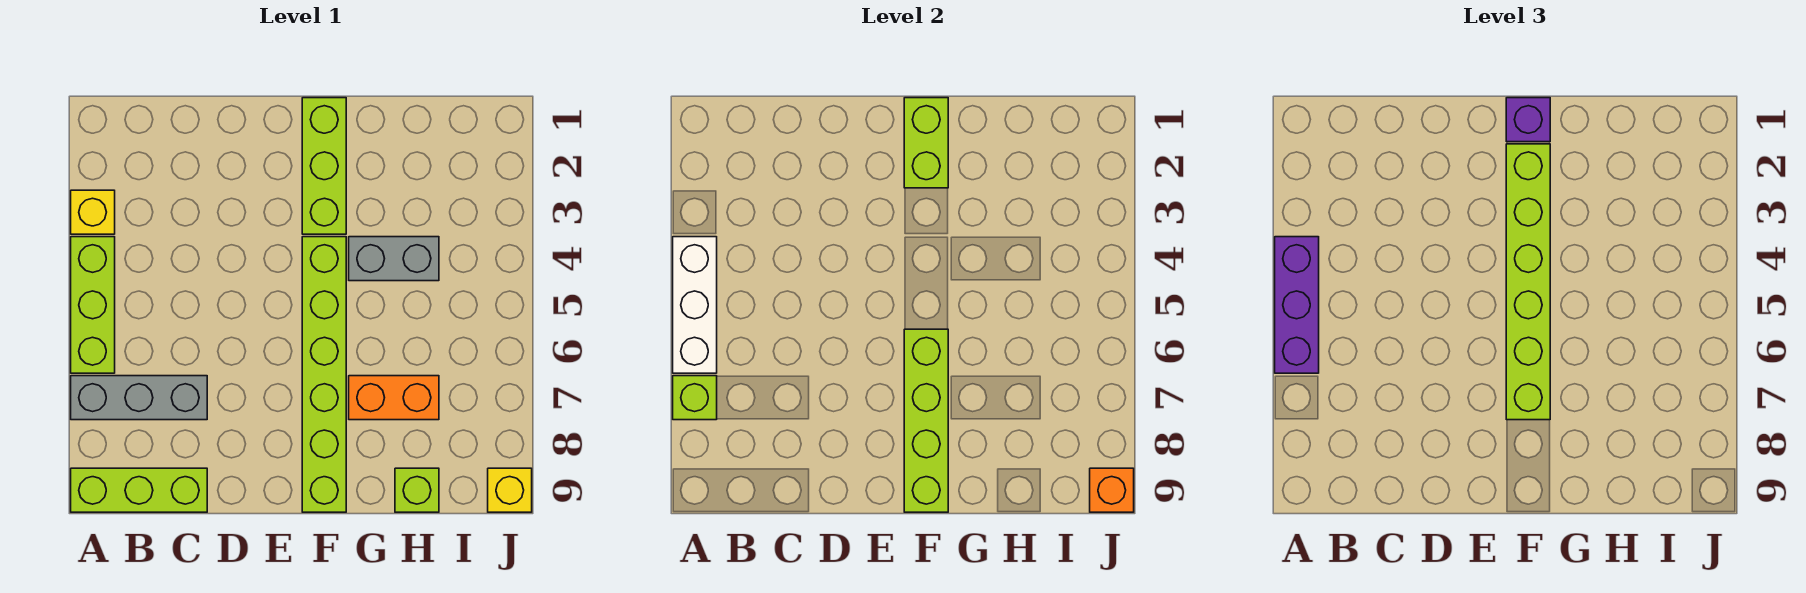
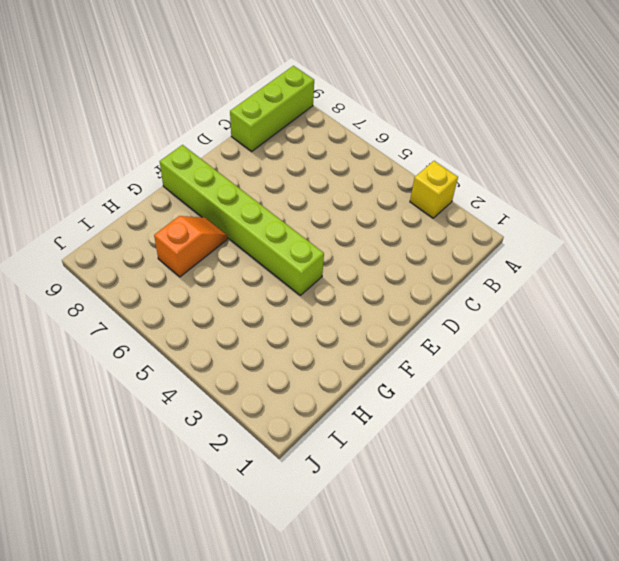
orange slope G7:H7 level 1 top H -> orange brick G7:H7 level 1
none -> lime brick A4:A6 level 1
none -> grey brick A7:C7 level 1
none -> lime brick F1:F3 level 1

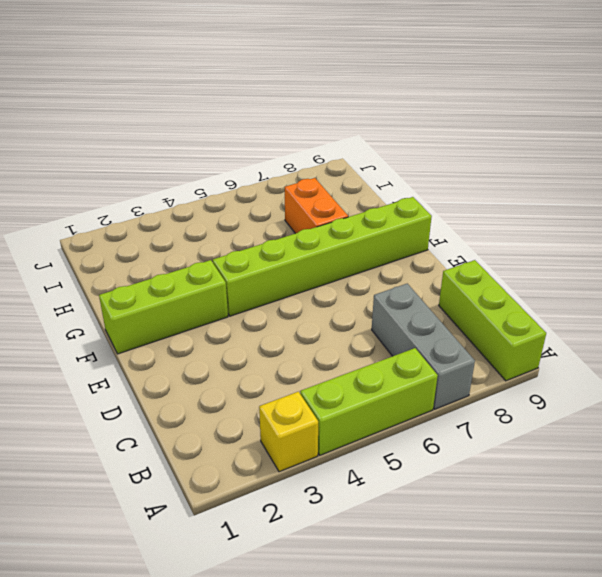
none -> grey brick G4:H4 level 1
none -> lime brick H9 level 1
none -> yellow brick J9 level 1

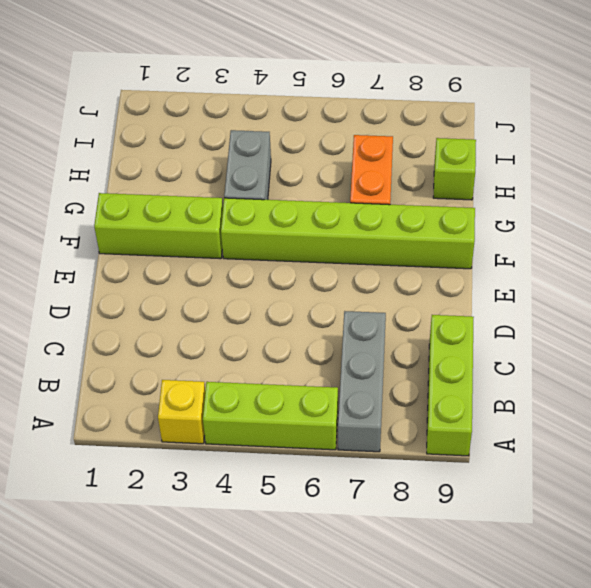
none -> yellow brick J9 level 1
none -> white brick A4:A6 level 2
none -> lime brick A7 level 2

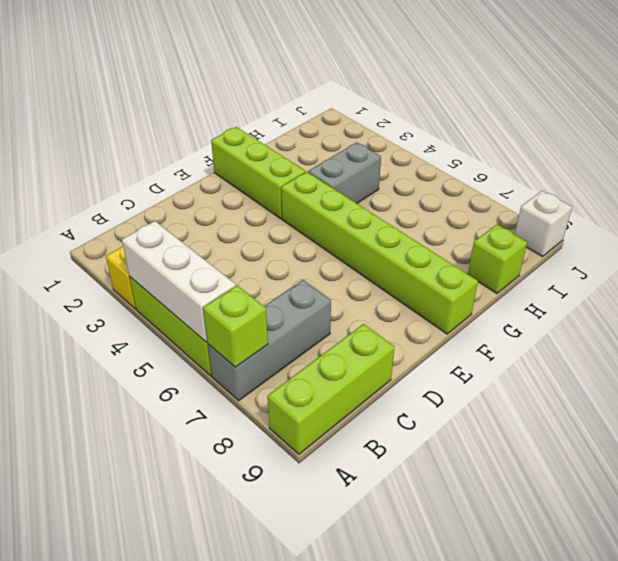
white brick J9 level 1 -> yellow brick J9 level 1
none -> orange brick G7:H7 level 1
none -> lime brick F1:F2 level 2
none -> lime brick F6:F9 level 2

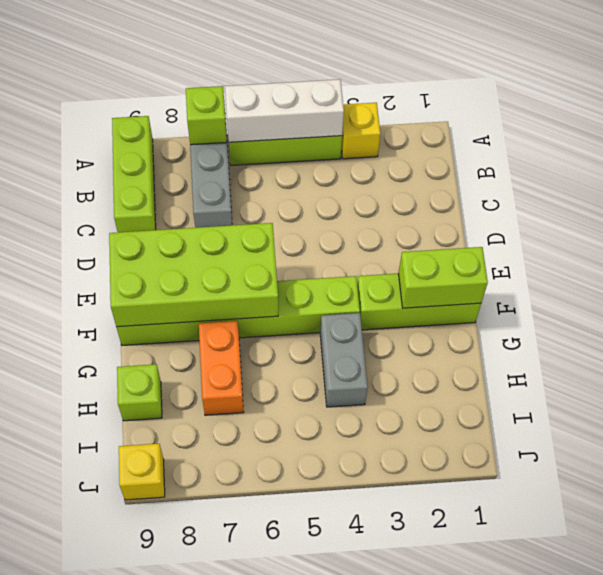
lime brick E6:F9 level 2 -> lime brick F6:F9 level 2
none -> orange brick J9 level 2
none -> purple brick A4:A6 level 3
none -> purple brick F1 level 3

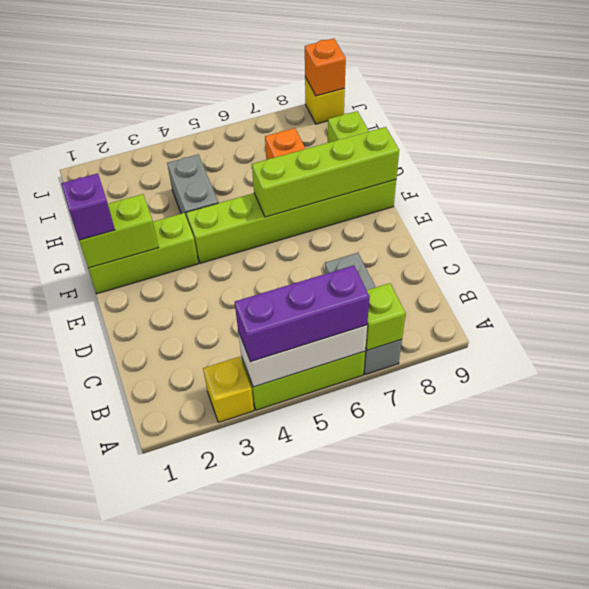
none -> lime brick A9:C9 level 1
none -> lime brick F2:F7 level 3

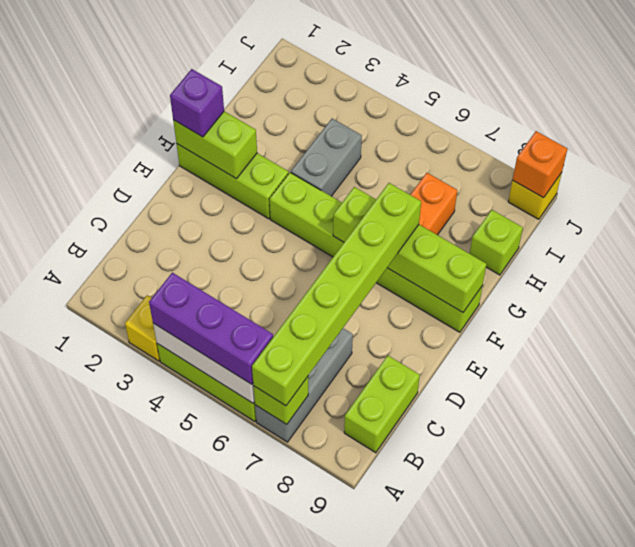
lime brick A7:F7 level 3 -> lime brick F2:F7 level 3
lime brick B9:C9 level 1 -> lime brick A9:C9 level 1

